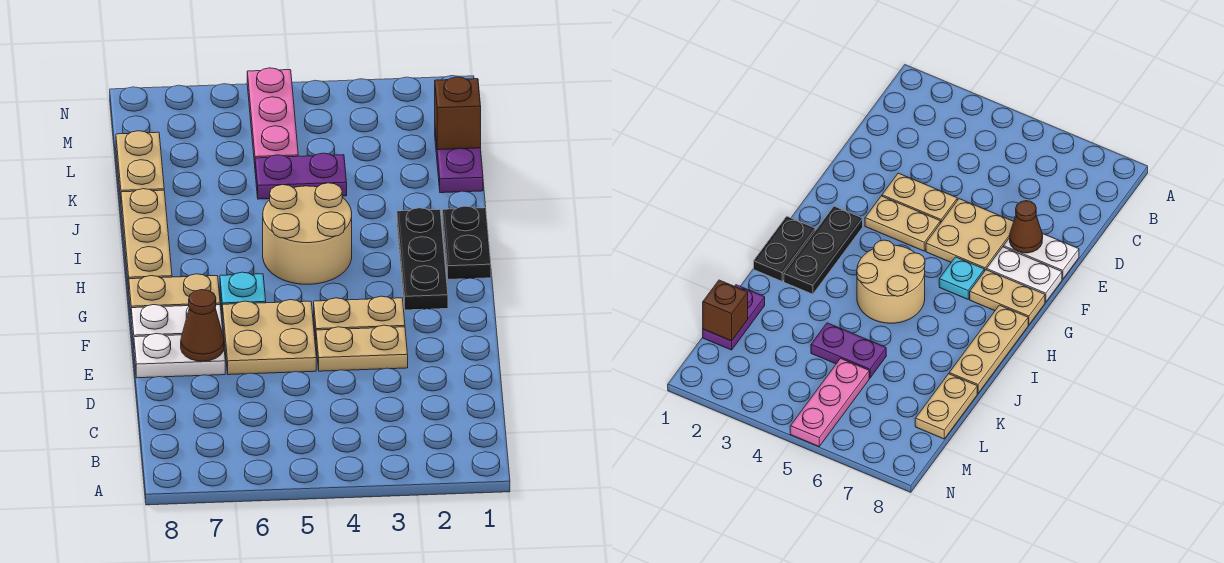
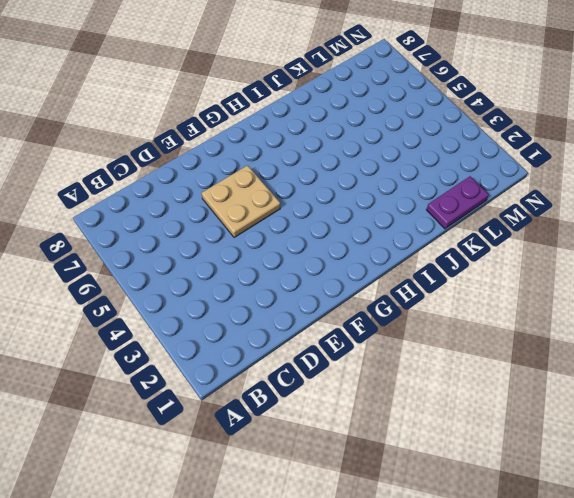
none -> tan plate E3:E4 level 1
none -> white plate E7:E8 level 1
none -> tan plate F3:F4 level 1

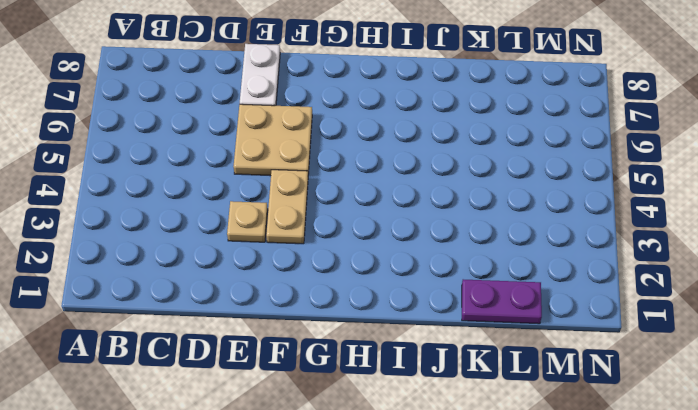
tan plate E3 level 1 -> tan plate E3:E4 level 1
none -> white plate F7:F8 level 1
none -> black plate G2:I2 level 1
none -> cyan plate G6 level 1

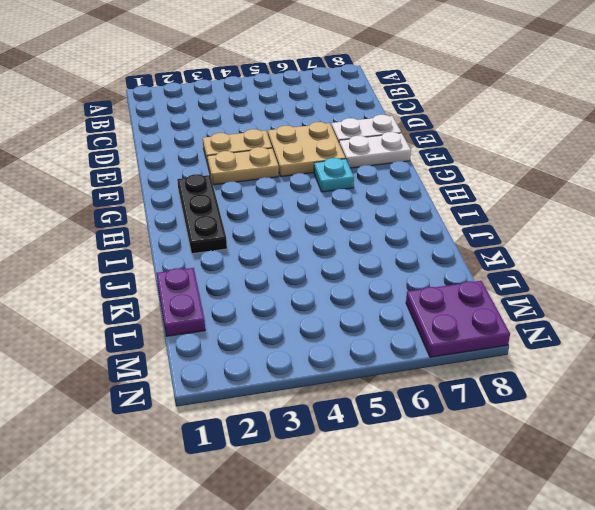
purple plate M7:N8 level 1 -> none
none -> tan plate G7:G8 level 1
none -> black plate H1:I1 level 1
none -> tan round brick H4:I5 level 1

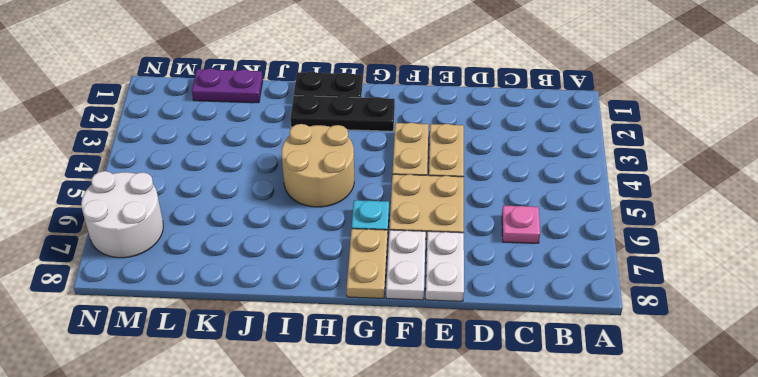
pink plate C6 level 1 -> none
white round brick M6:N7 level 1 -> none
none -> tan plate H8:J8 level 1
none -> purple plate K4:K5 level 1
none -> tan plate K8:L8 level 1

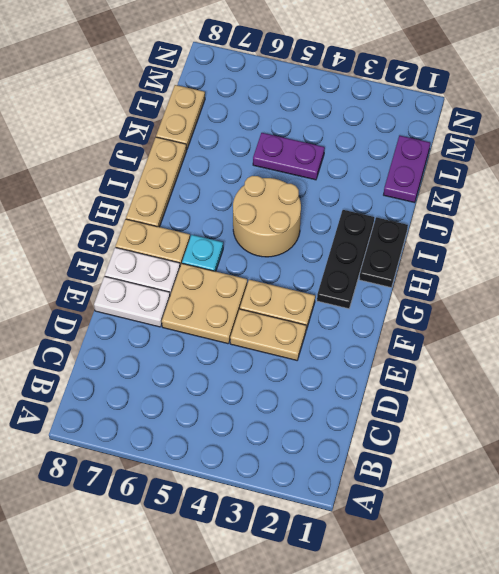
none -> pink plate L5:N5 level 1
none -> brown cone E7 level 2
none -> brown brick L1 level 2

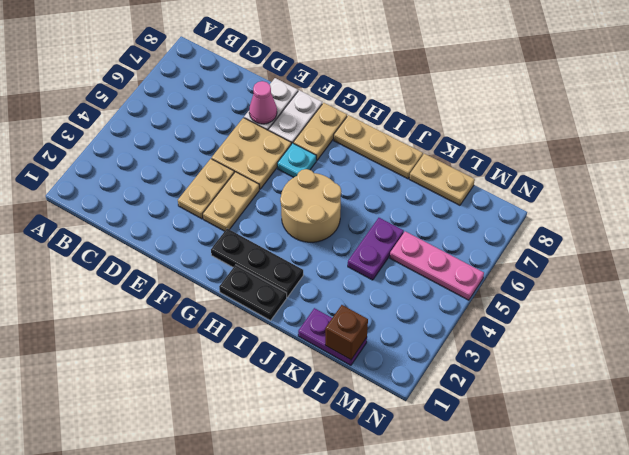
pink cone E7 level 2 -> brown cone E7 level 2

